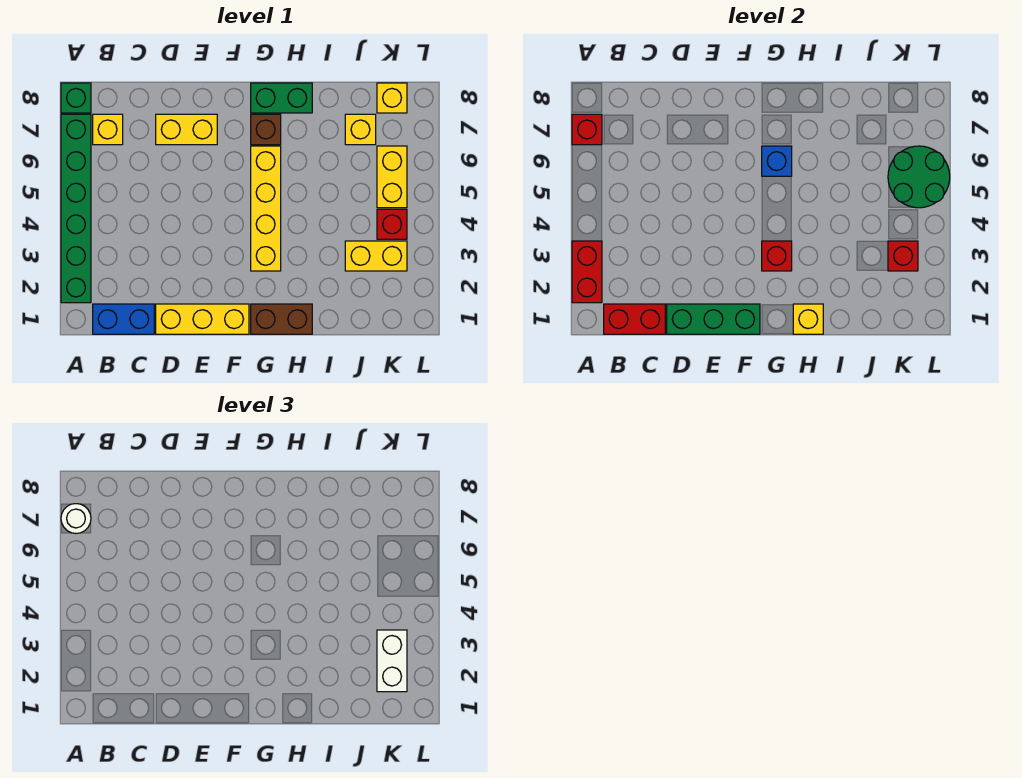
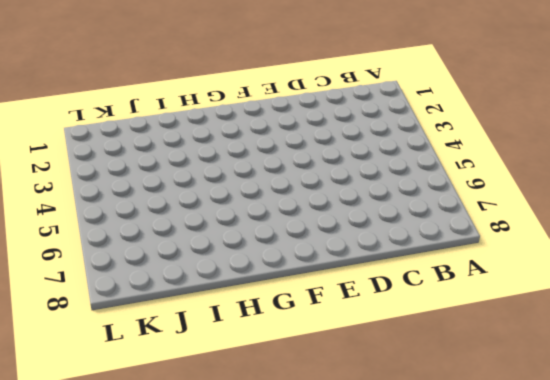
none -> green brick A2:A7 level 1
none -> green brick A8 level 1
none -> blue brick B1:C1 level 1

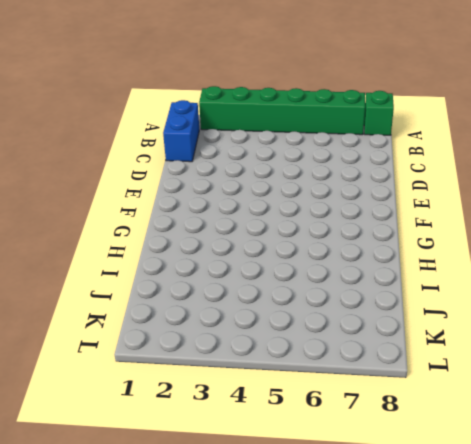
none -> yellow brick B7 level 1
none -> yellow brick D1:F1 level 1
none -> yellow brick D7:E7 level 1

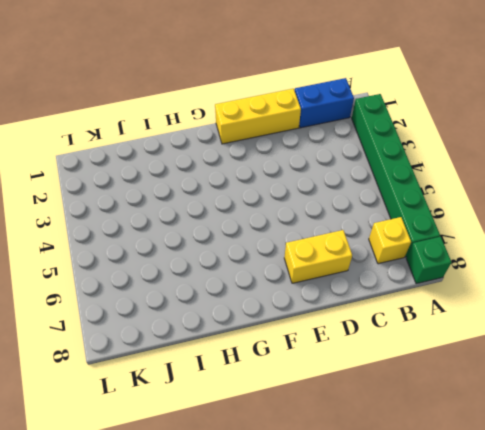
none -> brown brick G1:H1 level 1
none -> yellow brick G3:G6 level 1
none -> brown brick G7 level 1

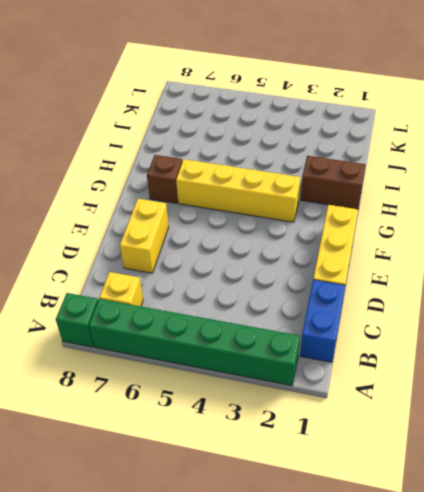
brown brick H1:H2 level 1 -> brown brick G1:H1 level 1
none -> green brick G8:H8 level 1
none -> yellow brick J3:K3 level 1
none -> yellow brick J7 level 1

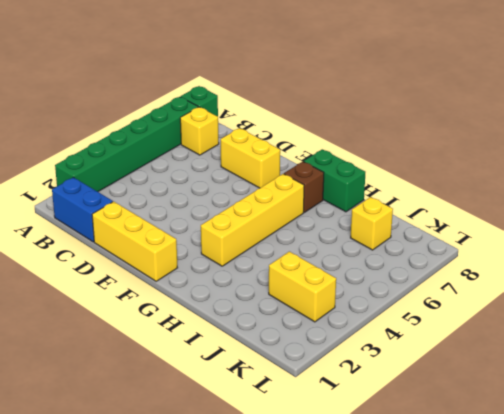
none -> brown brick G1:H1 level 1
none -> red brick K4 level 1
none -> yellow brick K5:K6 level 1

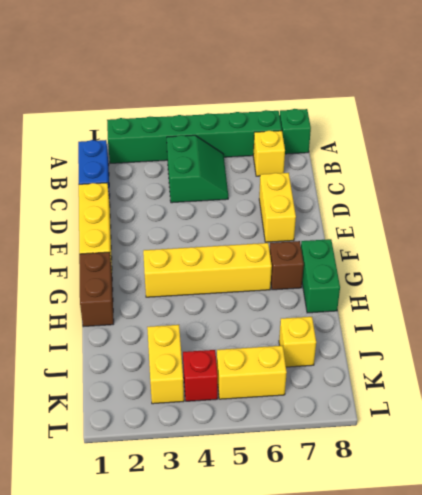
green slope B4:C5 level 1 top 4 -> none
none -> yellow brick K8 level 1
none -> red brick A2:A3 level 2
none -> red brick A7 level 2

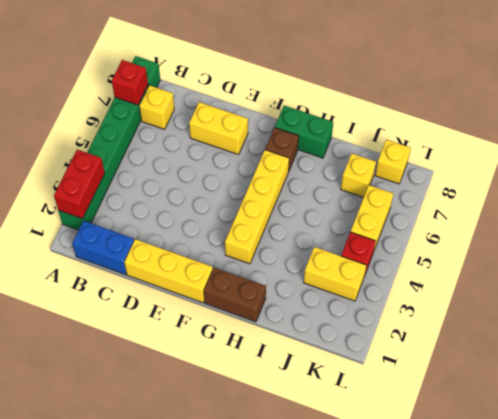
none -> red brick B1:C1 level 2
none -> green brick D1:F1 level 2
none -> red brick G3 level 2

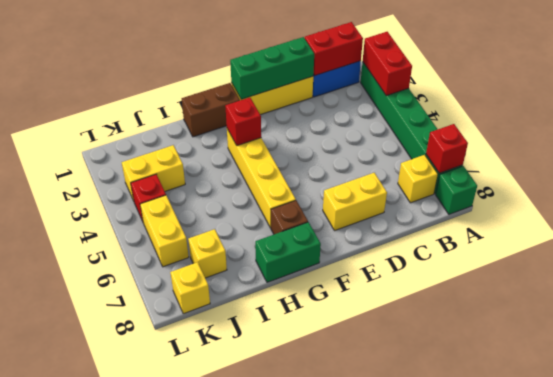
none -> blue brick G6 level 2
none -> yellow brick H1 level 2
none -> red brick K3 level 2

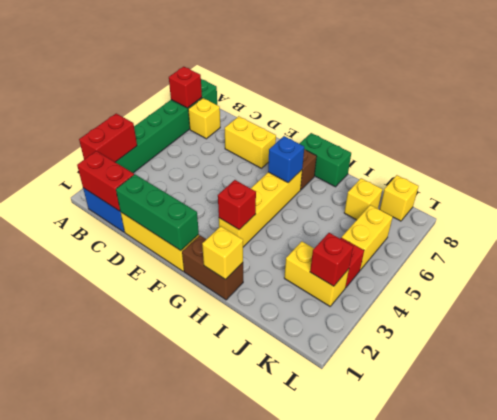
none -> green round brick K5:L6 level 2
none -> white round brick A7 level 3
none -> white brick K2:K3 level 3

